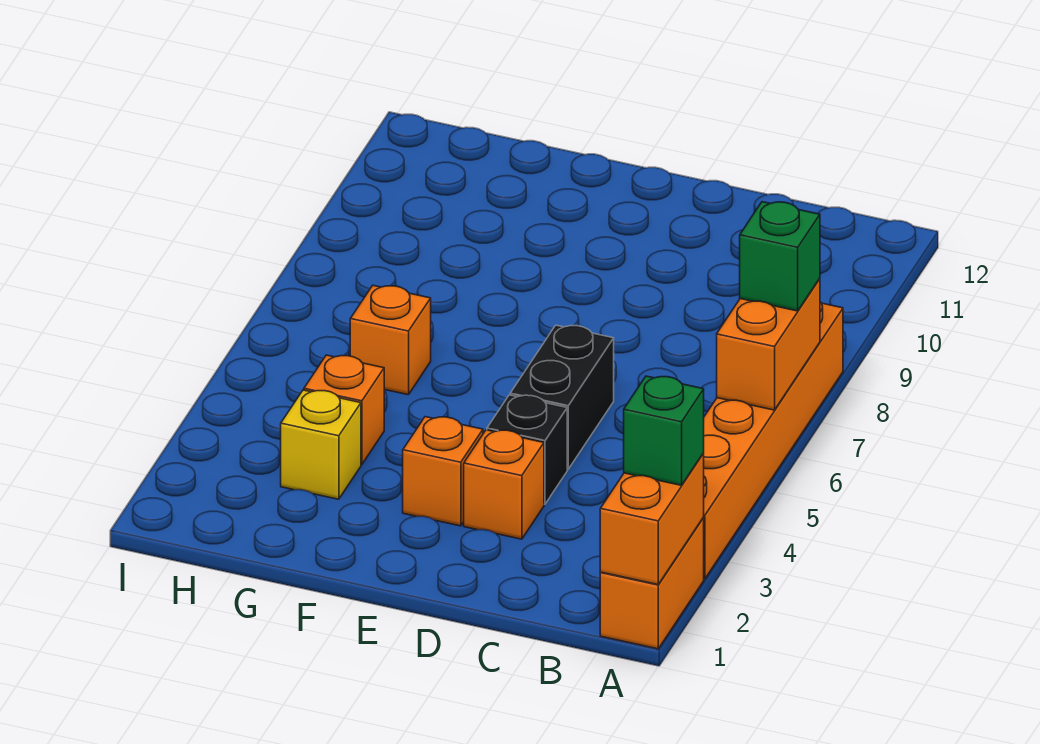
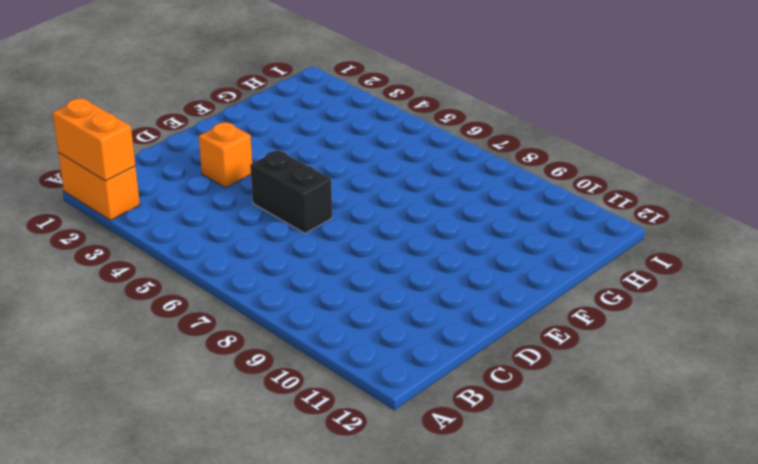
none -> orange brick A3:A8 level 1
none -> black brick D4 level 1
none -> orange brick E3 level 1

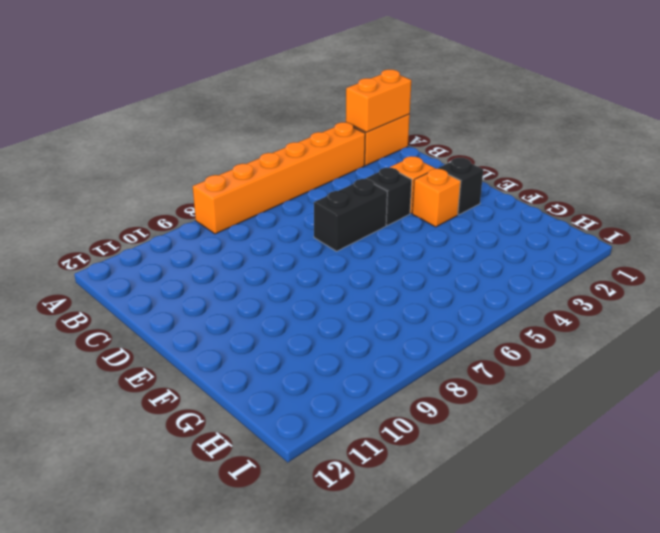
black brick E2 level 1 -> none
none -> yellow brick G3 level 1
none -> orange brick G4 level 1
none -> orange brick G6 level 1

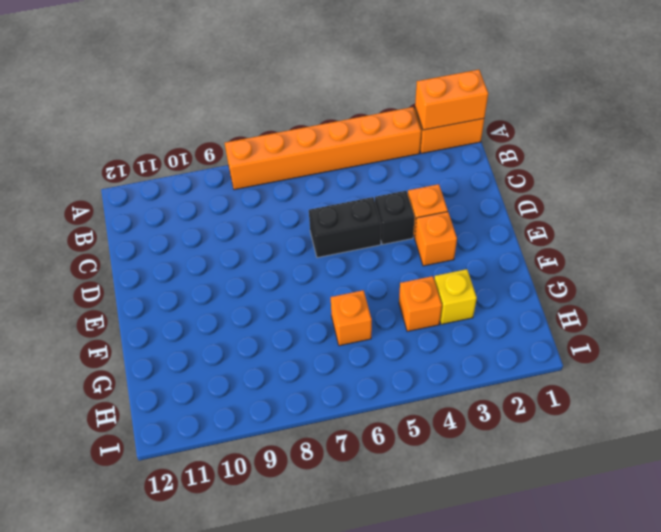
none -> orange brick A6:A7 level 2
none -> green brick A2 level 3
none -> green brick A7 level 3

